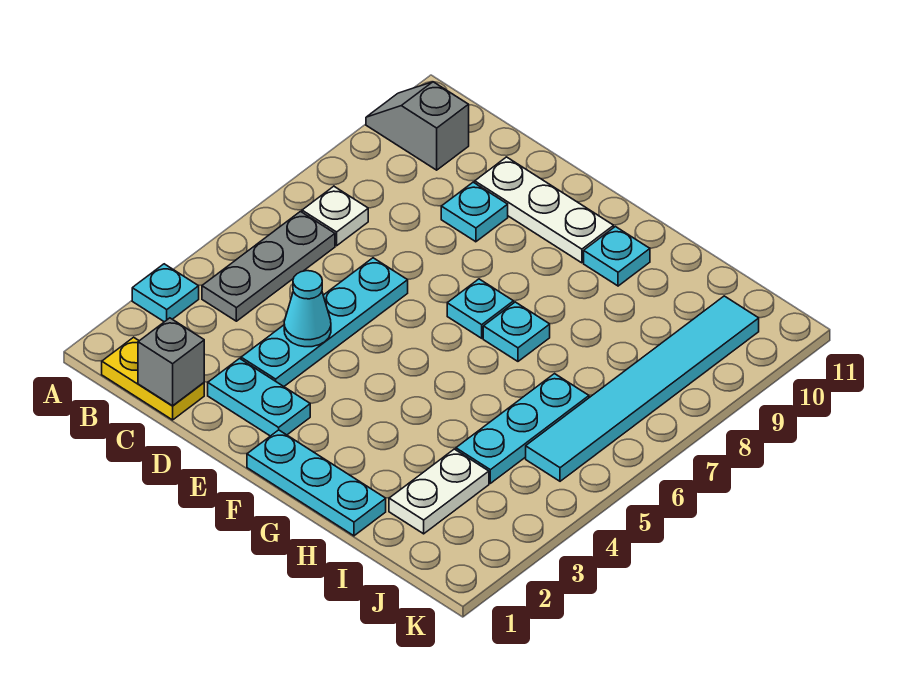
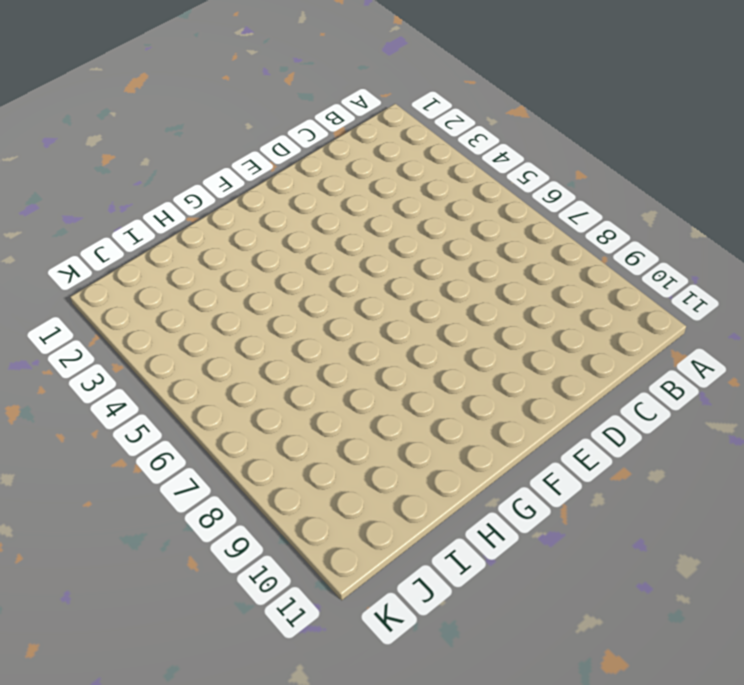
none -> cyan plate A3 level 1
none -> grey slope A10:B10 level 1 top B
none -> yellow plate B1:C1 level 1

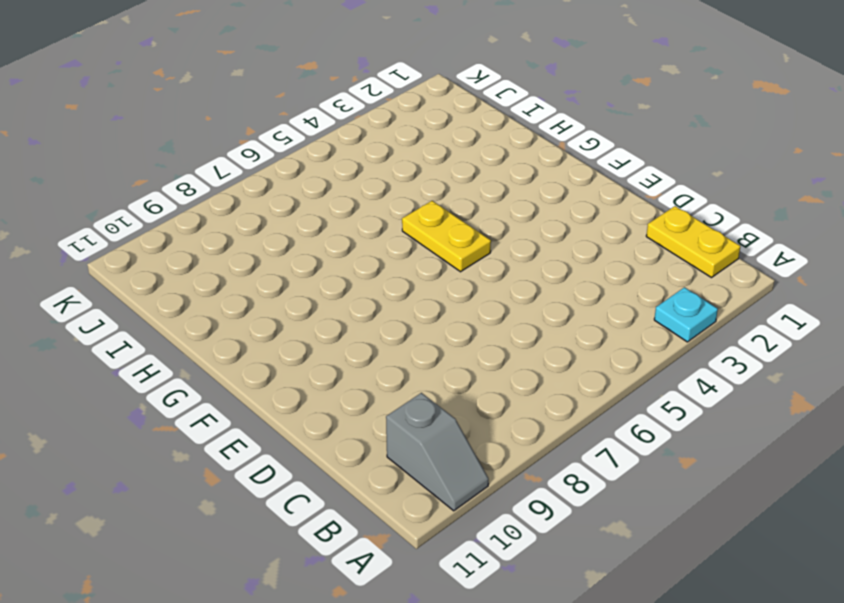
yellow plate F5:G5 level 1 -> none
none -> grey plate B4:B6 level 1
none -> white plate B7 level 1
none -> cyan plate D2:E2 level 1

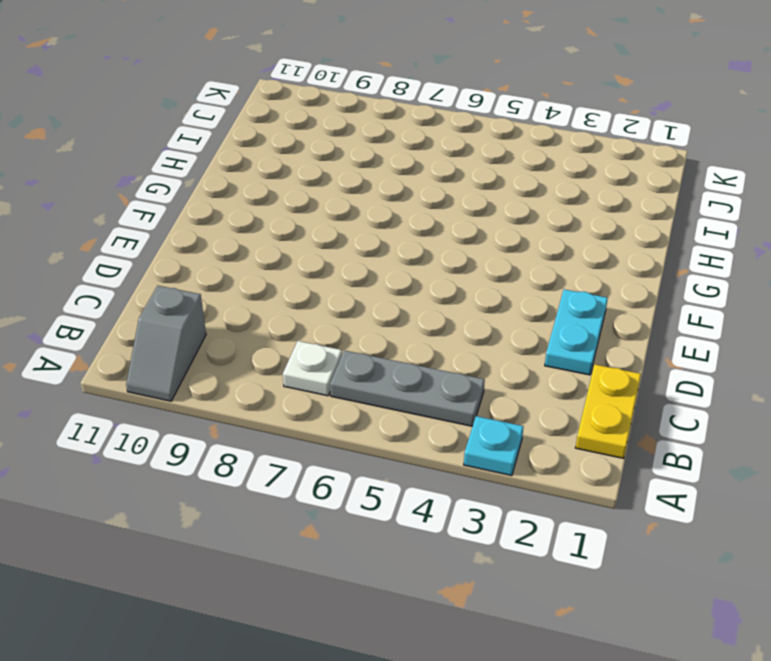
none -> cyan plate D3:D6 level 1
none -> cyan plate D9 level 1
none -> white plate D10:F10 level 1

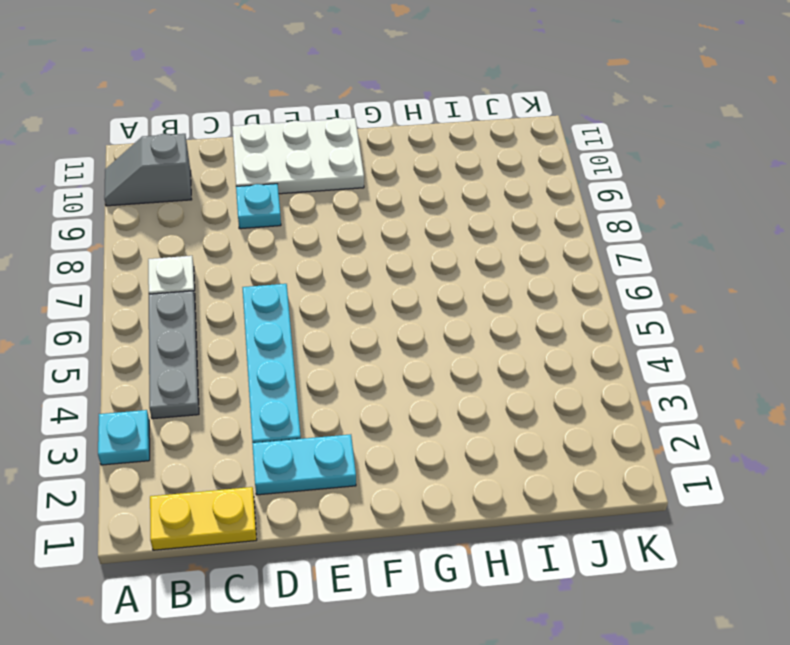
white plate D10:F11 level 1 -> white plate D10:F10 level 1
none -> cyan plate F1:H1 level 1
none -> cyan plate F7 level 1
none -> cyan plate G7 level 1

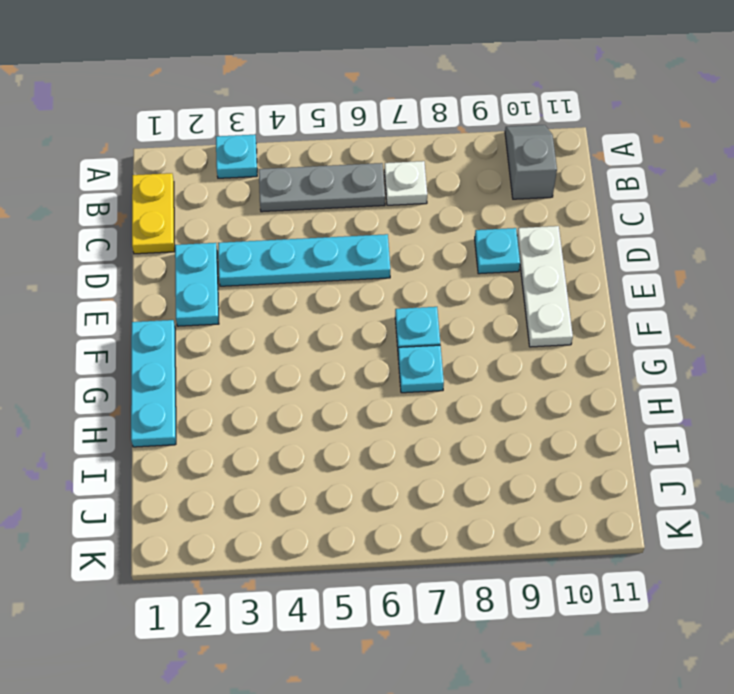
none -> cyan plate G10 level 1
none -> white plate I2:I3 level 1
none -> cyan plate I4:I6 level 1

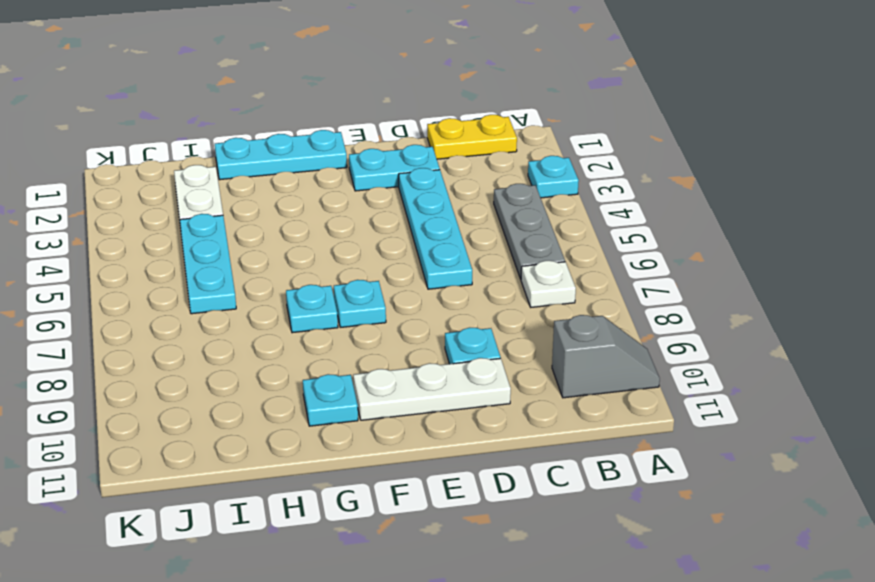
none -> cyan tile J5:J10 level 1
none -> grey brick C1 level 2
none -> cyan cone D4 level 2

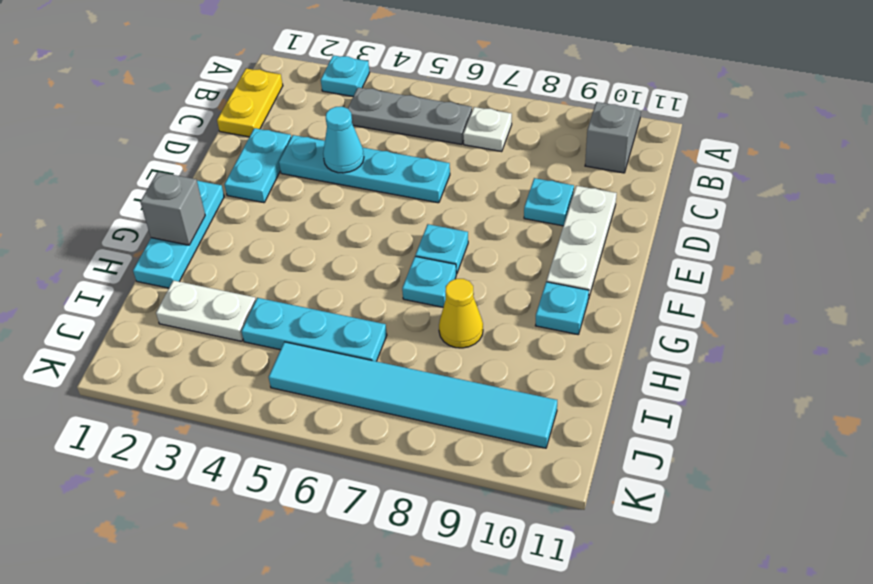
grey brick G1 level 2 -> grey brick C1 level 2
yellow cone H8 level 1 -> none

